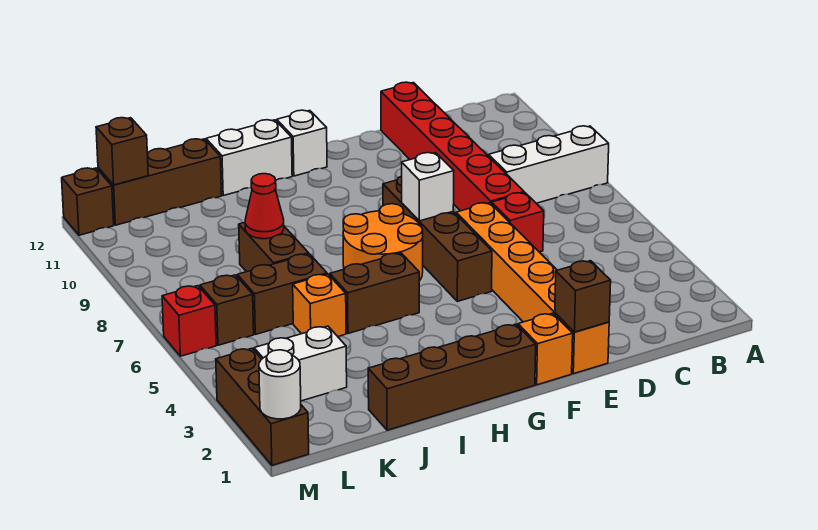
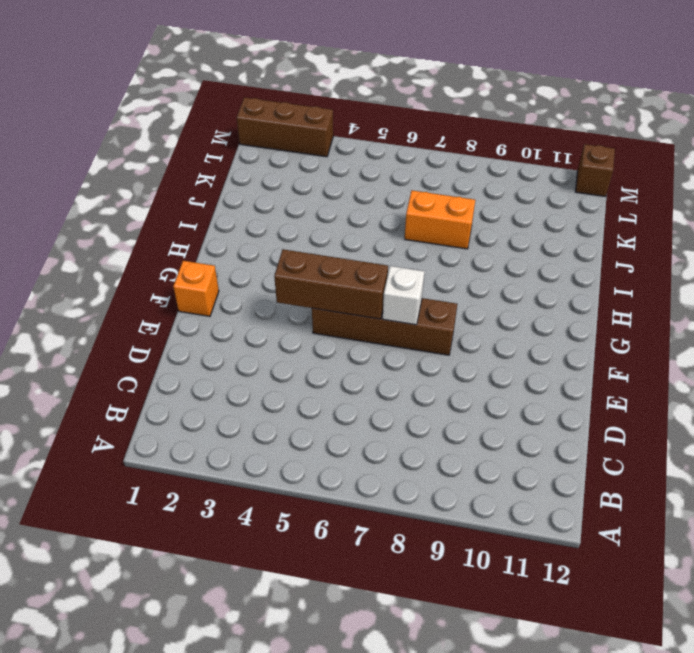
brown brick F4:F6 level 2 -> brown brick J12:L12 level 1
orange brick J7:J8 level 1 -> brown brick J7:J8 level 1
none -> white brick A8:C8 level 1
none -> red brick D6 level 1
none -> red brick D7:D12 level 1

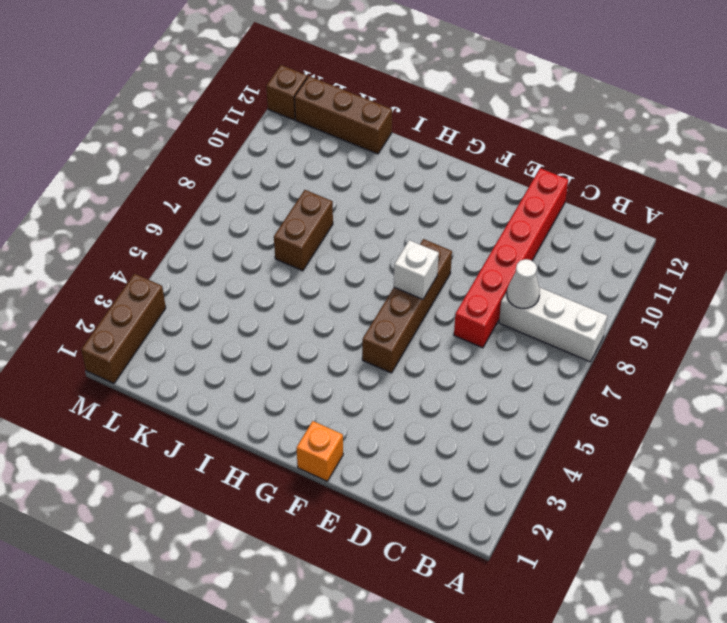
white cone C8 level 2 -> none
none -> red brick D6 level 1
none -> orange brick E1:E6 level 1
none -> brown brick G1:J1 level 1

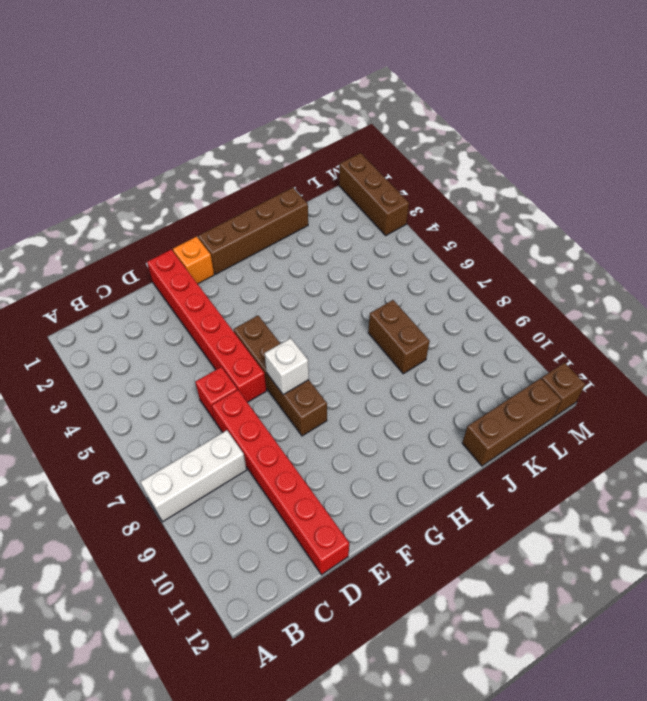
red brick E1:E6 level 1 -> orange brick E1:E6 level 1
none -> orange round brick G6:H7 level 1
none -> white brick G12 level 1
none -> brown brick H5:I5 level 1

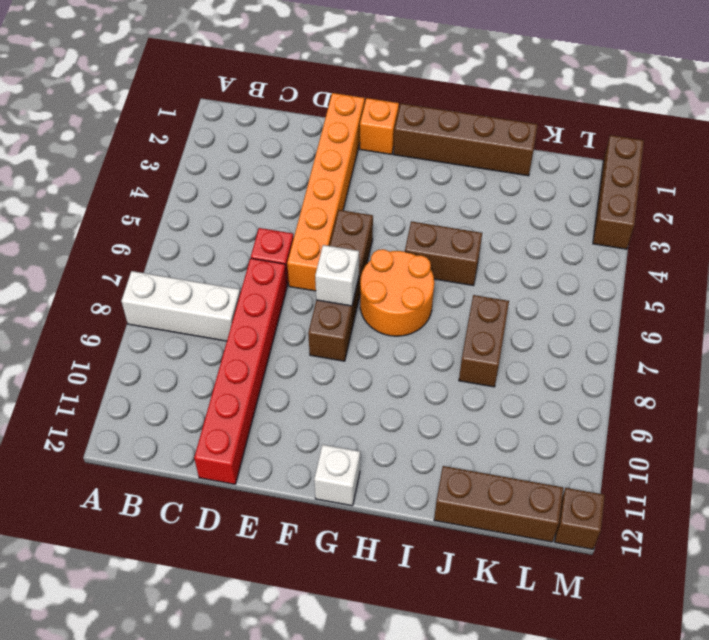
none -> white brick H12:I12 level 1
none -> orange brick J5 level 1
none -> brown brick J6:K6 level 1

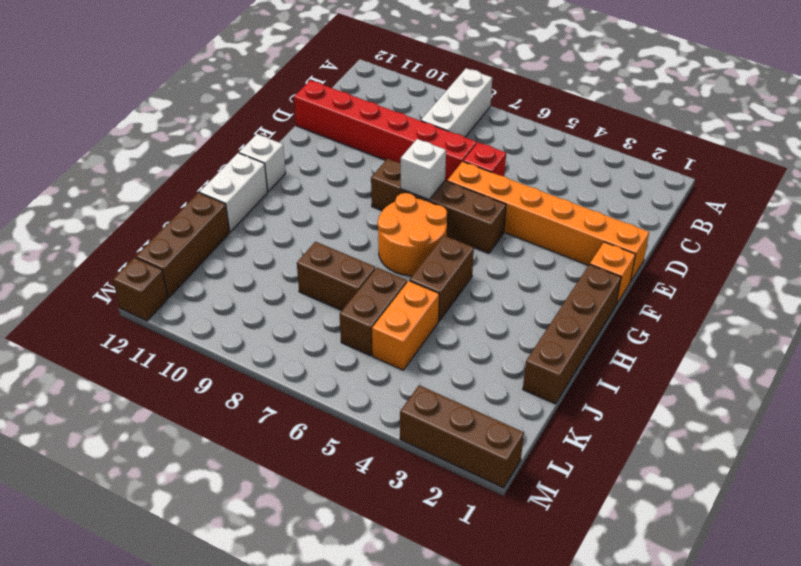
orange brick J5:K5 level 1 -> orange brick J5 level 1
none -> white brick K3:L3 level 1
none -> brown brick L6 level 1
none -> red brick M6 level 1

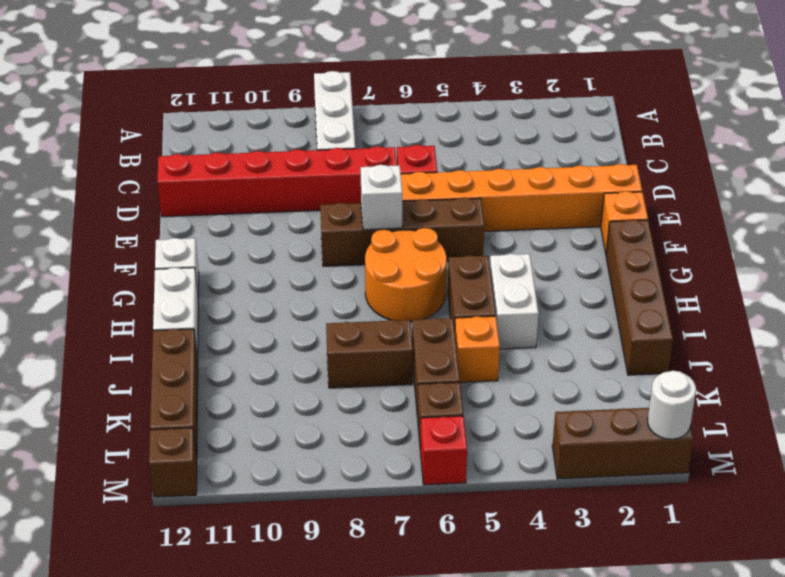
white brick H4:I4 level 1 -> white brick K3:L3 level 1
none -> brown brick E1 level 2
none -> red cone J8 level 2
none -> brown brick L12 level 2

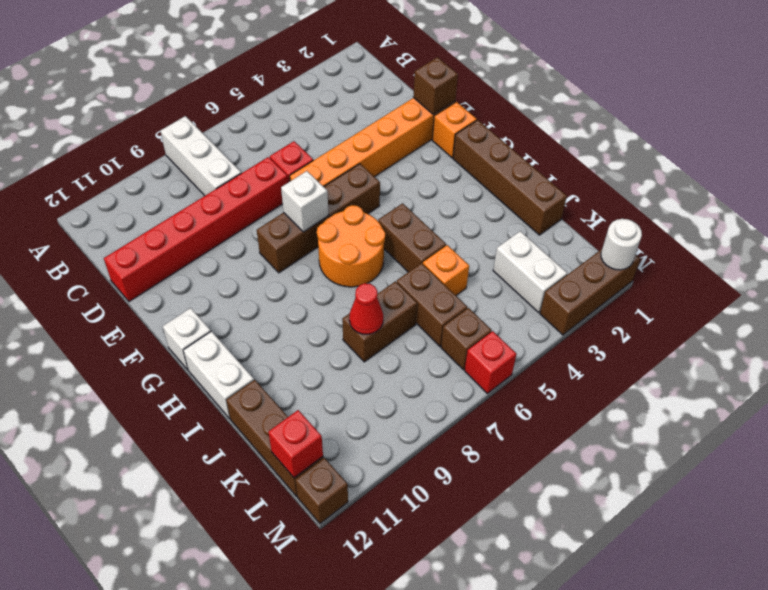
red brick L12 level 2 -> brown brick L12 level 2

